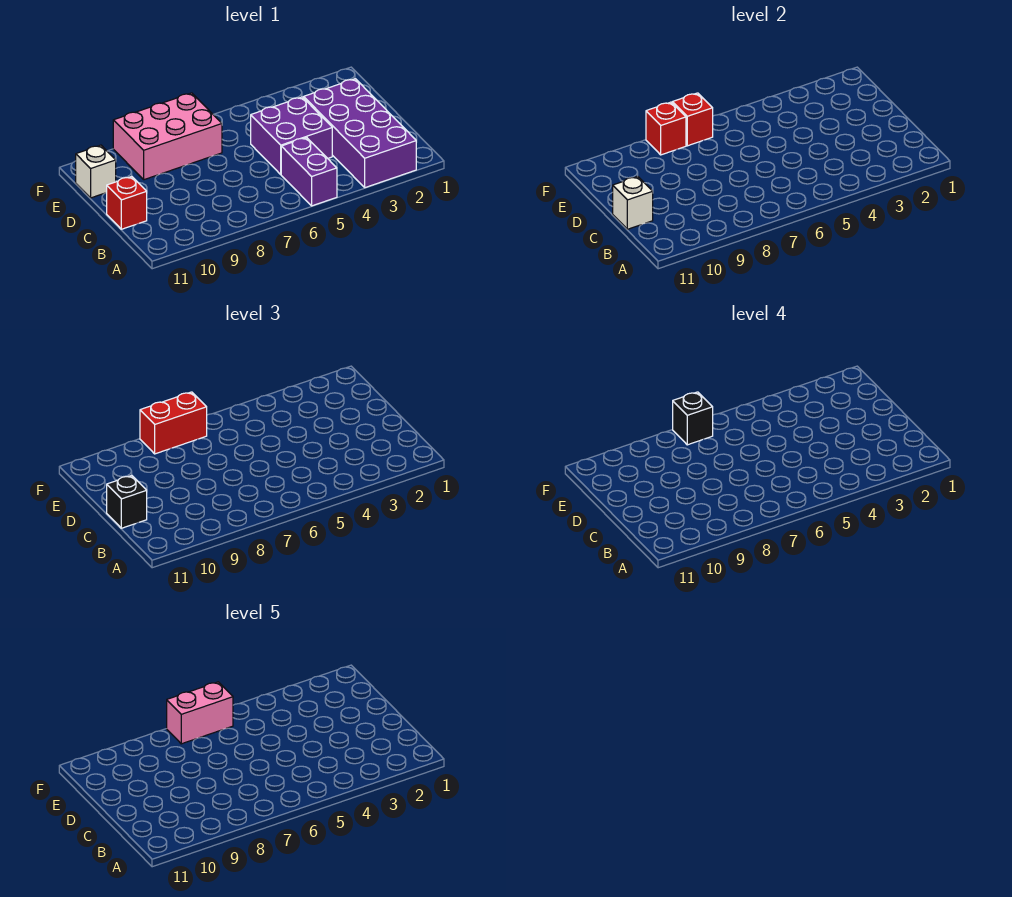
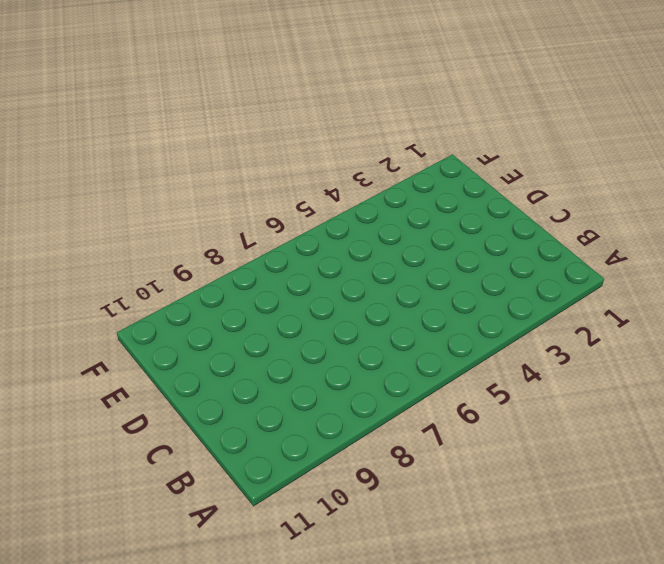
none -> purple brick A2:D3 level 1
none -> purple brick A5:B5 level 1
none -> purple brick C4:D5 level 1

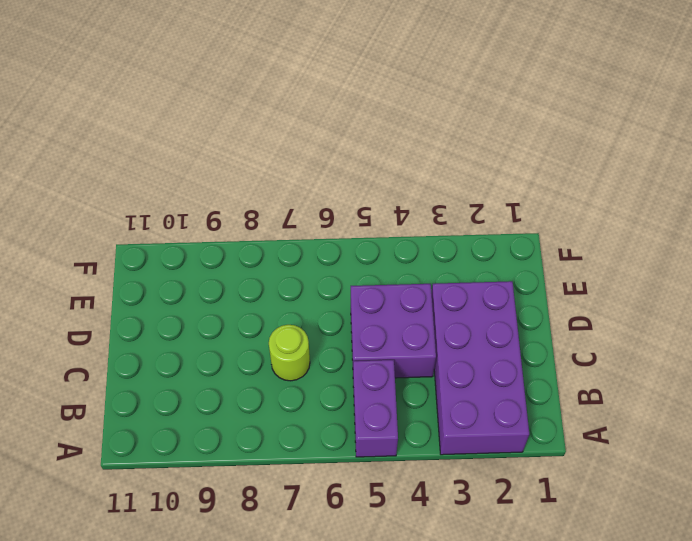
lime round brick C7 level 1 -> none
none -> red brick C11 level 1
none -> pink brick E7:F9 level 1
none -> white brick E11 level 1

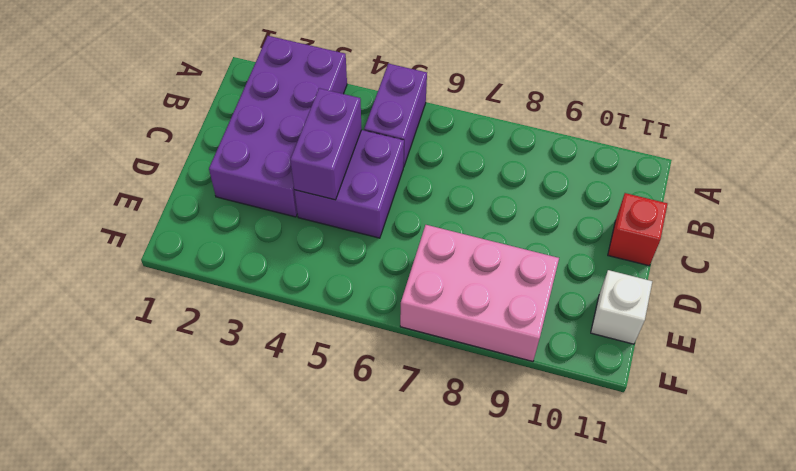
purple brick C4:D4 level 2 -> none
none -> white brick C11 level 2
none -> red brick F7 level 2
none -> red brick F8 level 2

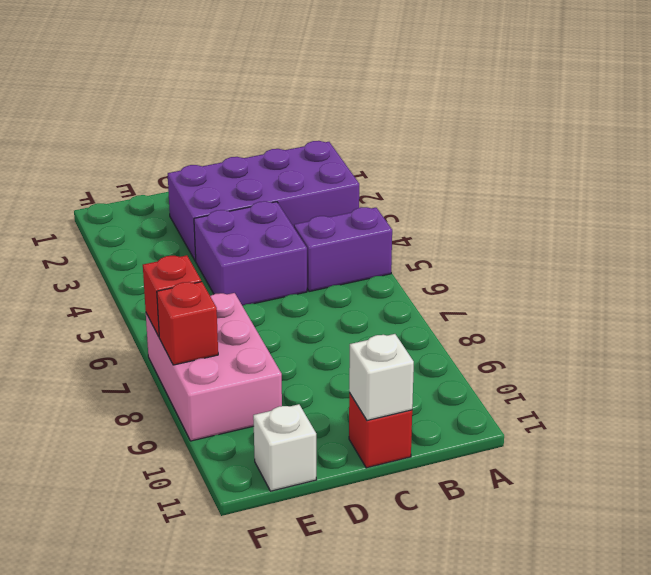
none -> black brick C11 level 3
none -> red brick F7:F8 level 3
none -> black brick F7 level 4

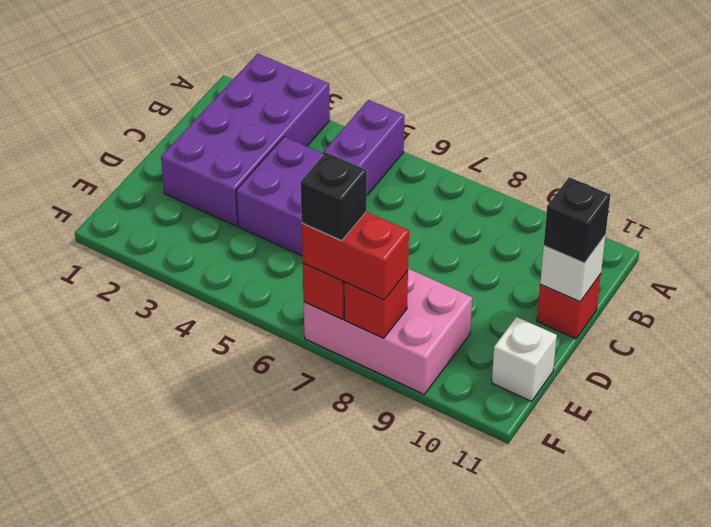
none -> pink brick F6:F7 level 5

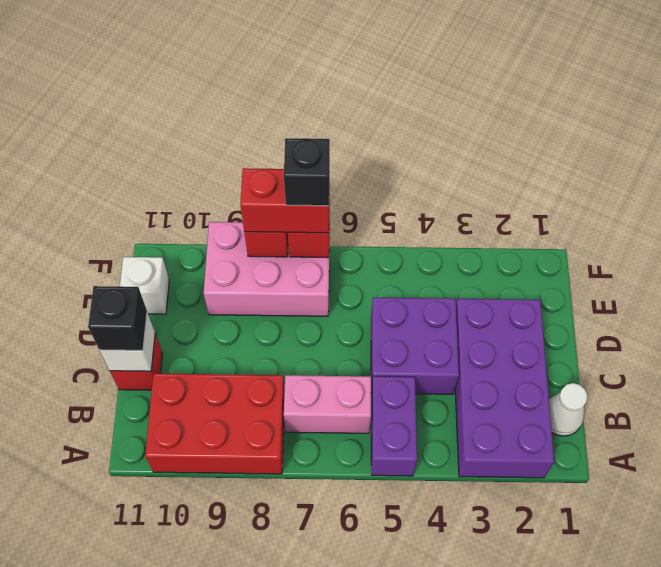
red brick A8:B10 level 1 -> none
white cone B1 level 1 -> none
pink brick B6:B7 level 1 -> pink brick F6:F7 level 5

